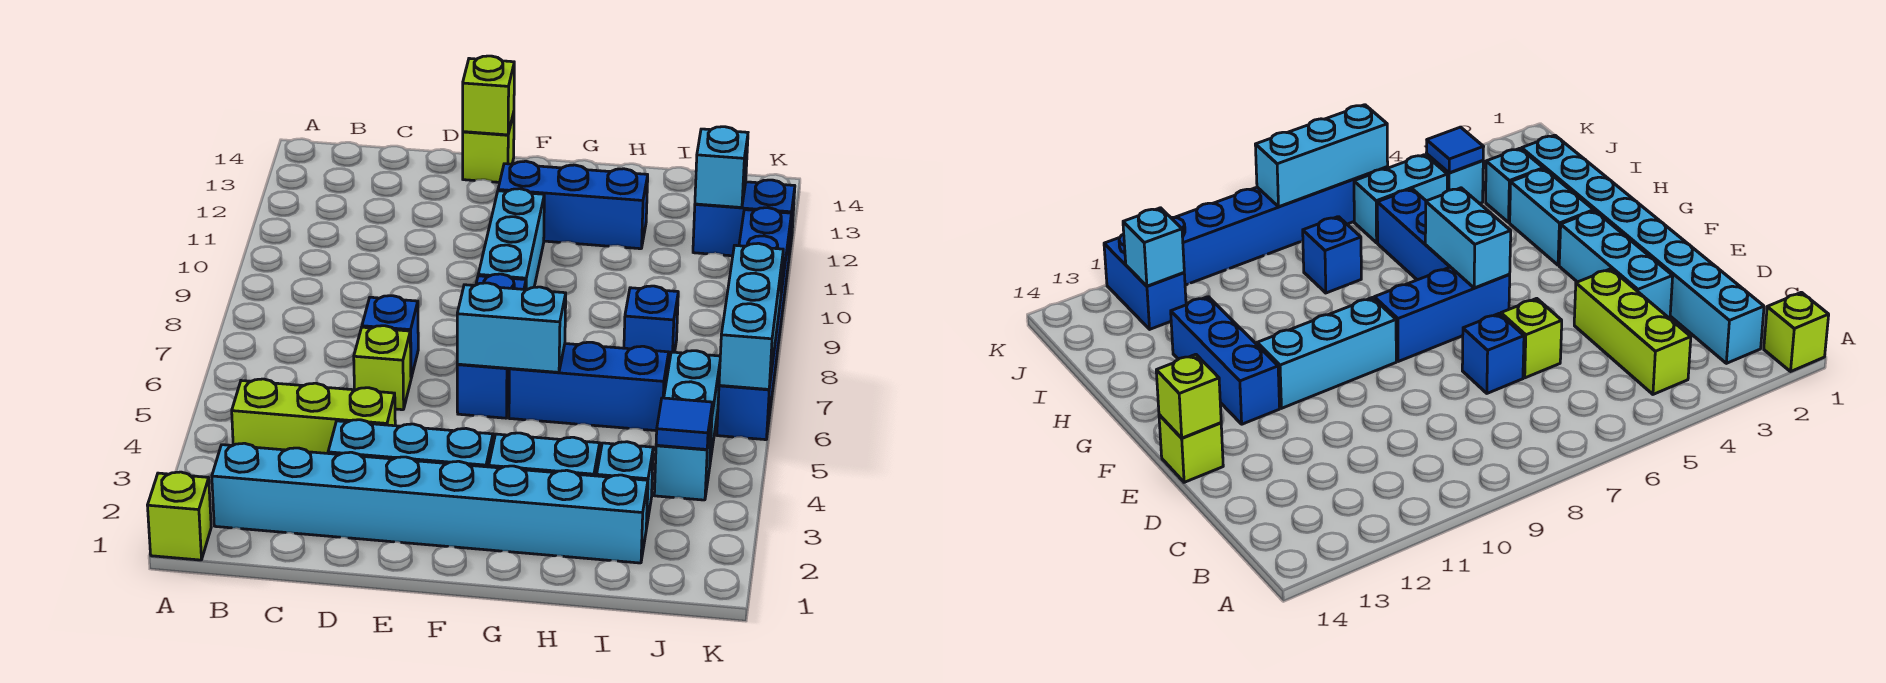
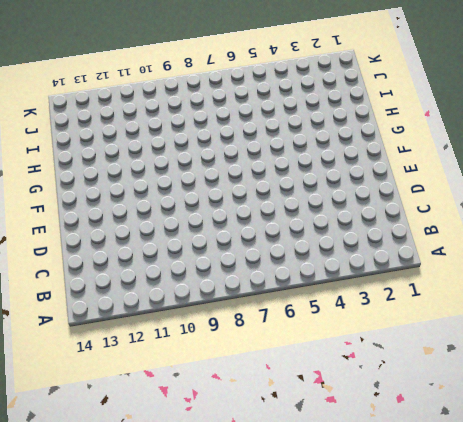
none -> lime brick A1 level 1
none -> cyan brick B2:I2 level 1
none -> lime brick B4:D4 level 1

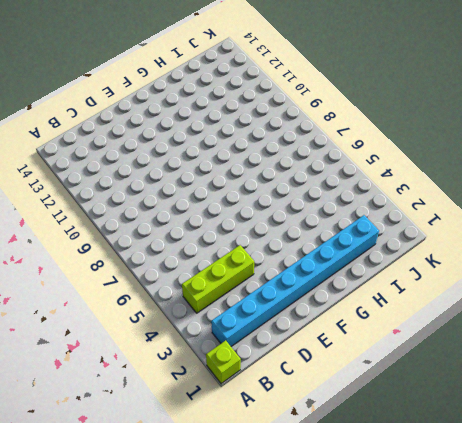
none -> cyan brick D3:F3 level 1
none -> lime brick D6 level 1
none -> blue brick D7 level 1

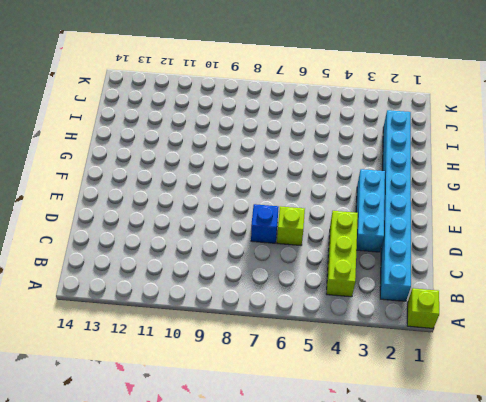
none -> lime brick E14 level 1
none -> blue brick F6:F8 level 1
none -> cyan brick F9:F11 level 1

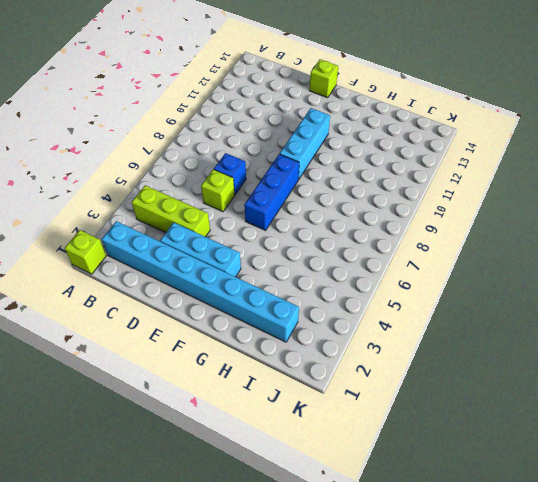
none -> blue brick F12:H12 level 1
none -> cyan brick G3:H3 level 1
none -> blue brick G6:I6 level 1

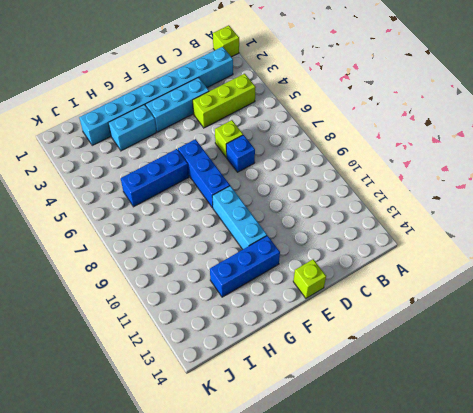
none -> cyan brick I3 level 1
none -> blue brick I8 level 1
none -> cyan brick J4 level 1

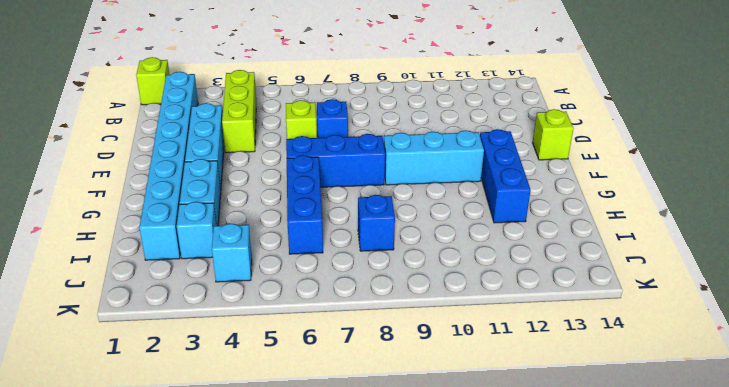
none -> cyan brick J5:J6 level 1
none -> blue brick J12:K12 level 1
none -> blue brick K6:K11 level 1

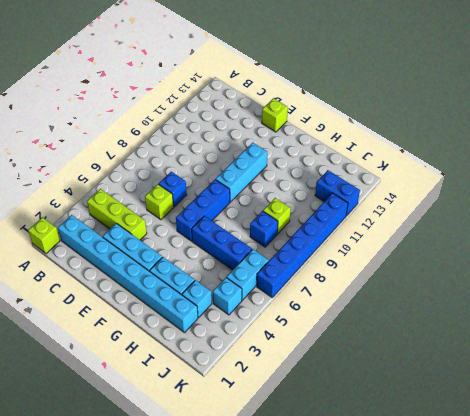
lime brick I9 level 1 -> lime brick E14 level 2
none -> blue brick F12:H12 level 1
none -> cyan brick F6:G6 level 2
none -> blue tile J4 level 2

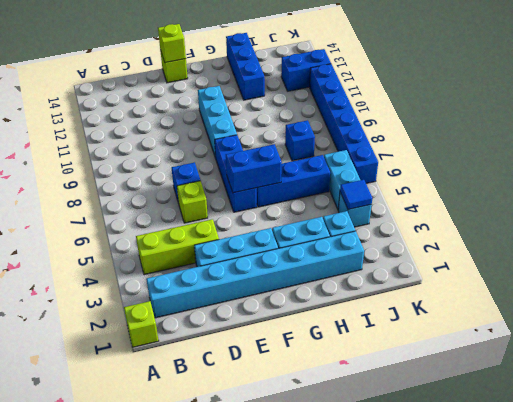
blue brick F6:G6 level 2 -> cyan brick F6:G6 level 2
blue brick H12:H14 level 1 -> blue brick F12:H12 level 1
none -> cyan brick J12 level 2
none -> cyan brick K6:K8 level 2

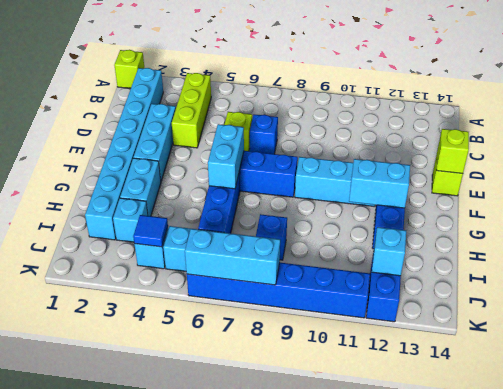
cyan brick G11:G12 level 2 -> none

